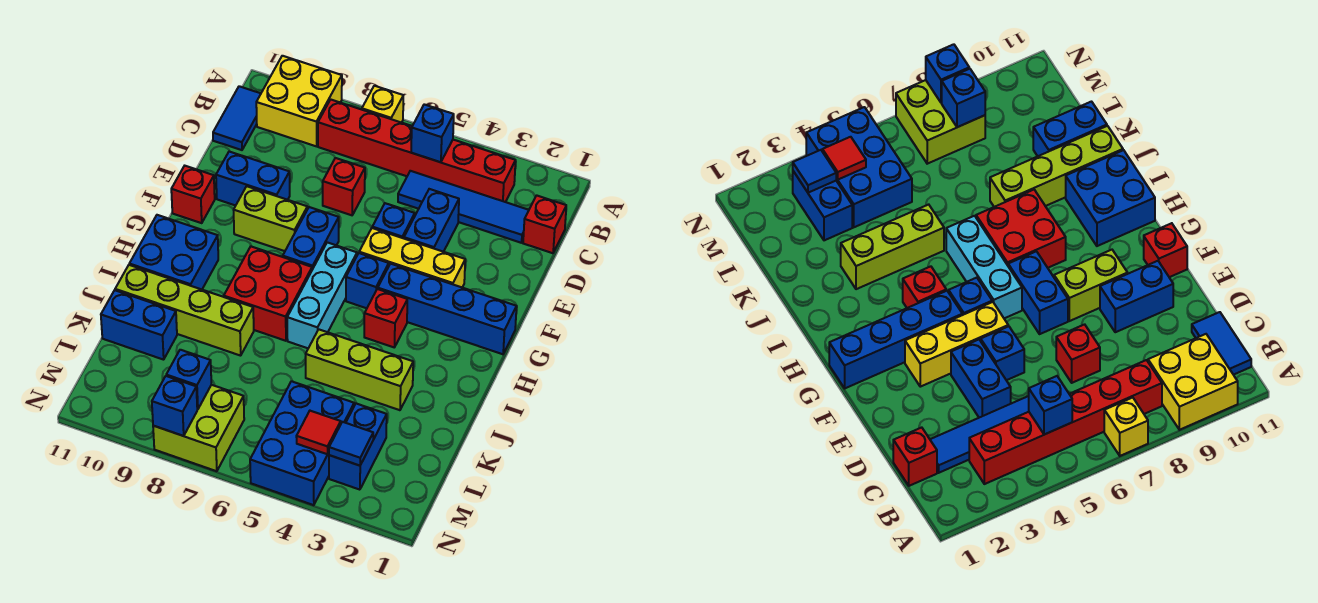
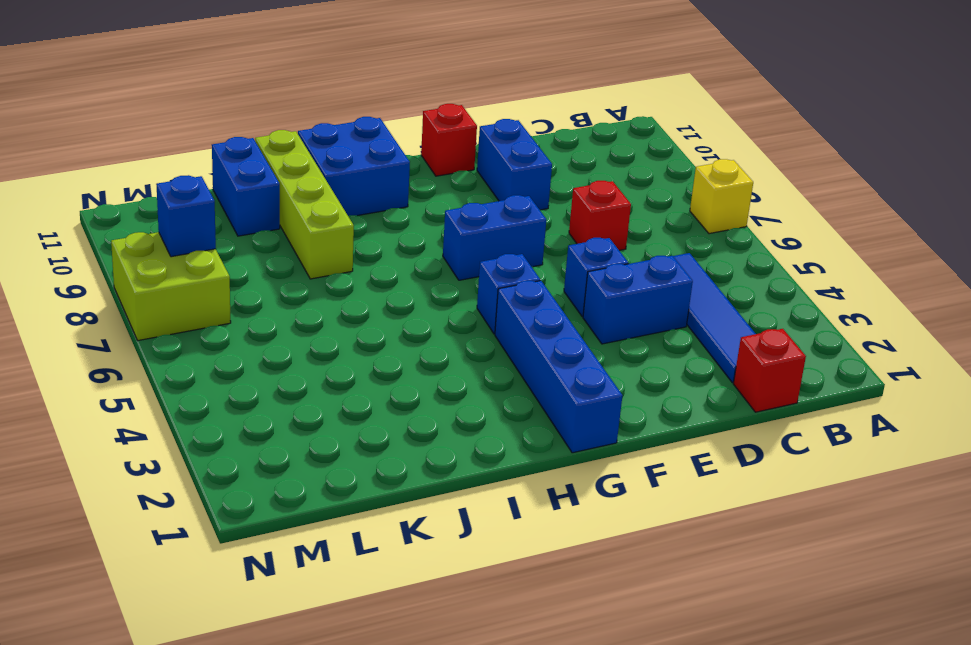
none -> yellow brick A9:B10 level 1
none -> red brick B3:B8 level 1
none -> blue tile B11:C11 level 1
none -> yellow brick F3:F5 level 1

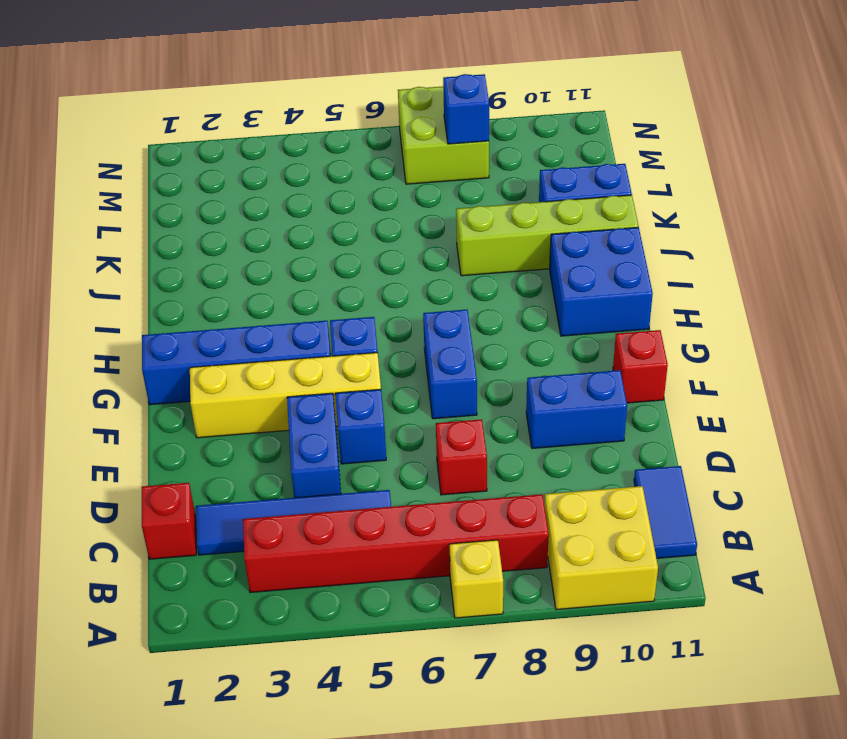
yellow brick F2:F5 level 1 -> yellow brick F3:F5 level 1
none -> lime brick F8:F9 level 1
none -> cyan brick G6:I6 level 1
none -> red brick H4 level 1
none -> red brick H7:I8 level 1

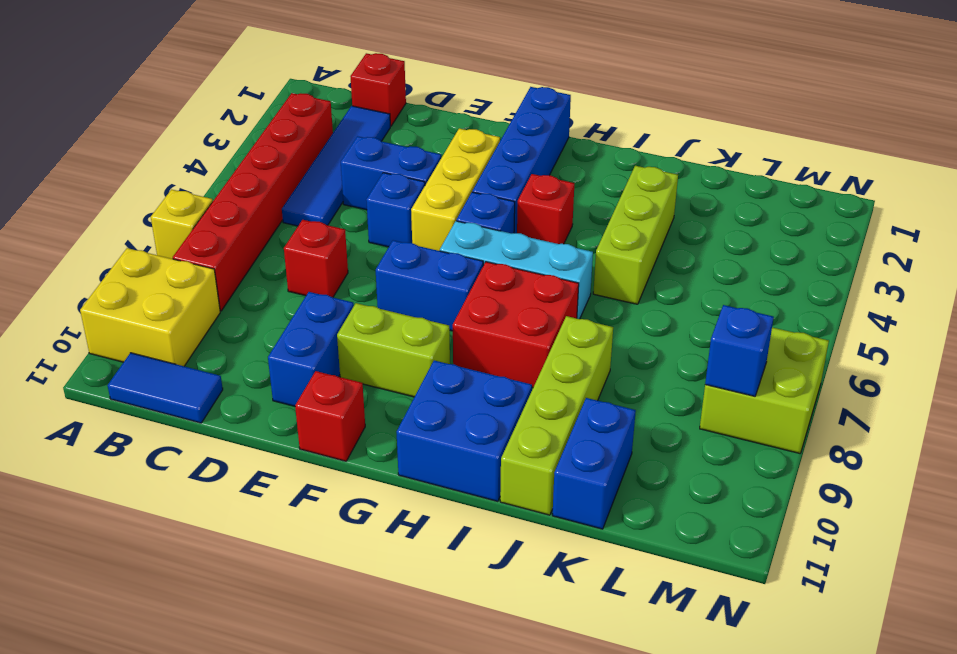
lime brick F9:G9 level 1 -> lime brick F8:F9 level 1
none -> blue brick L3:M3 level 1
none -> blue brick L4:N5 level 1
none -> blue brick B5 level 2
none -> blue tile M3 level 2

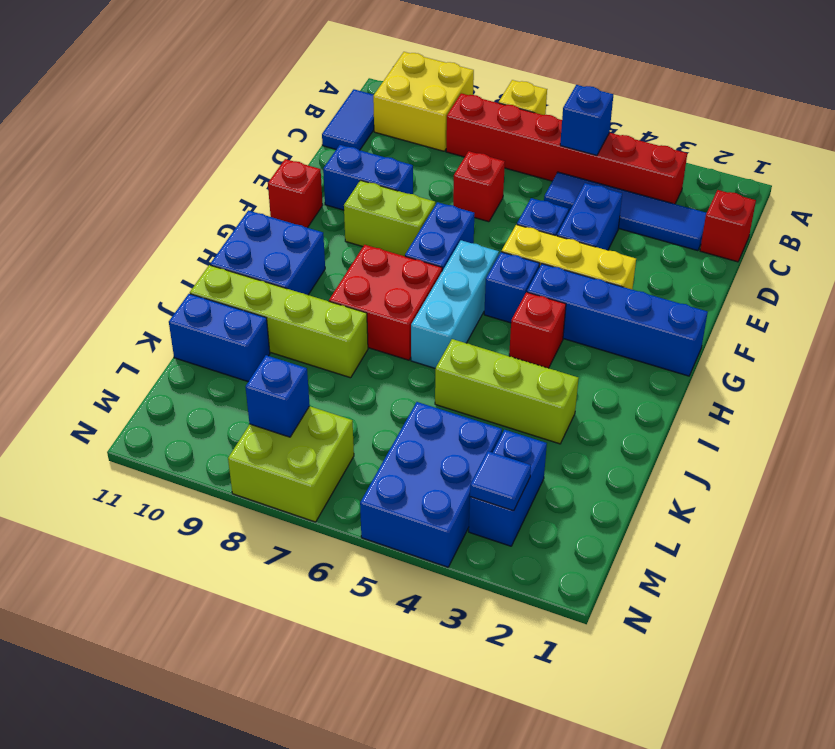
none -> red tile M4 level 2
none -> blue brick N8 level 2

